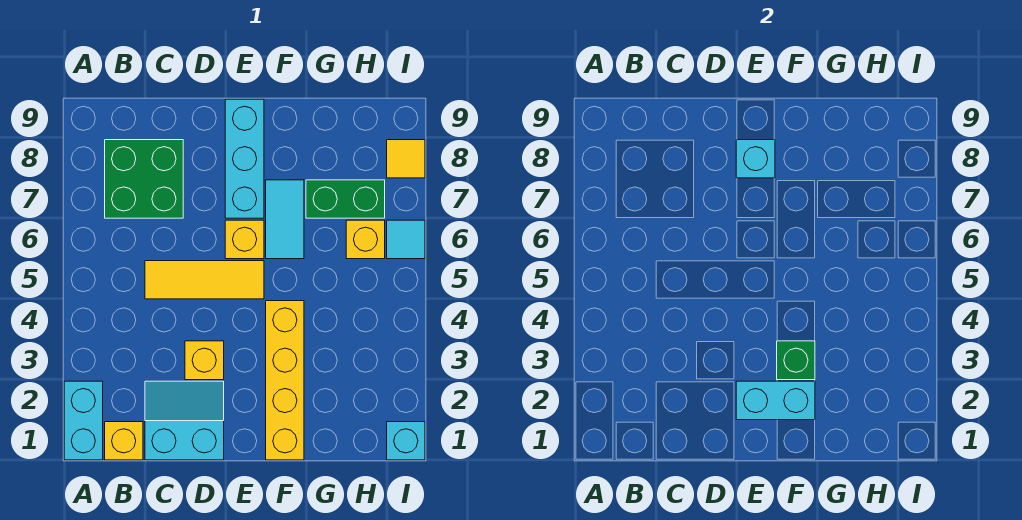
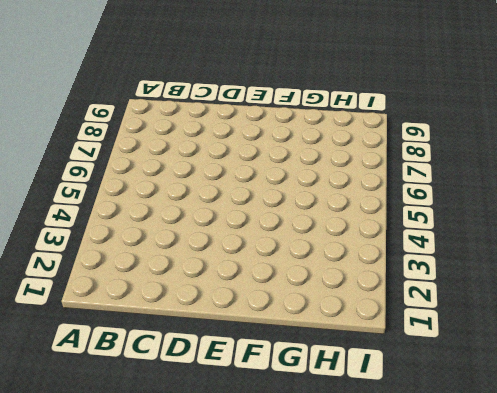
none -> cyan brick A1:A2 level 1
none -> yellow brick B1 level 1
none -> green brick B7:C8 level 1

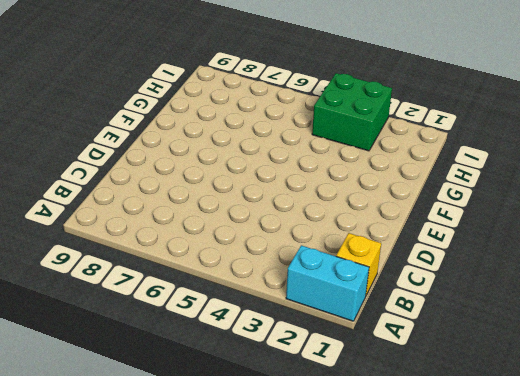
green brick H3:I4 level 1 -> green brick B7:C8 level 1
none -> cyan slope C1:D2 level 1 top 1
none -> yellow tile C5:E5 level 1
none -> yellow brick D3 level 1

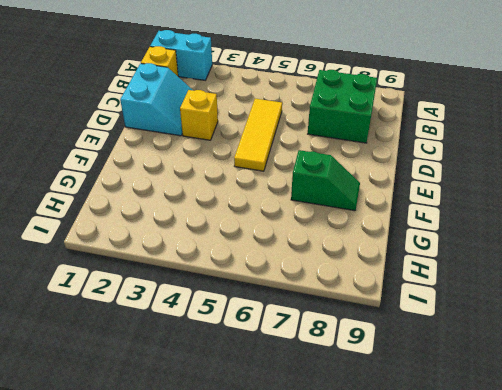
green slope F7:F8 level 1 top 7 -> cyan tile F6:F7 level 1
none -> yellow brick E6 level 1
none -> cyan brick E7:E9 level 1
none -> yellow brick F1:F4 level 1

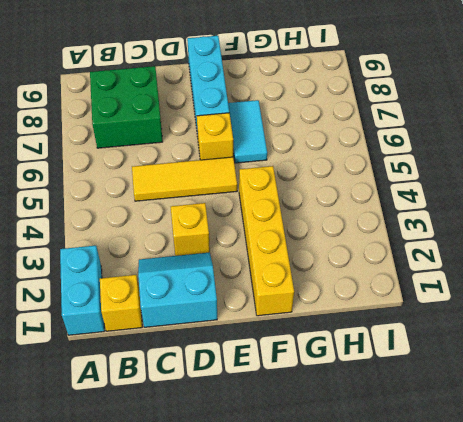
none -> green brick G7:H7 level 1
none -> yellow brick H6 level 1
none -> cyan brick I1 level 1

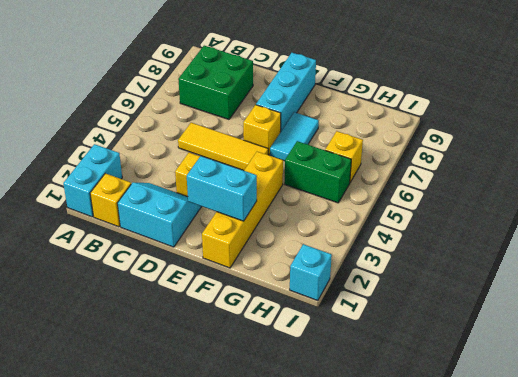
green brick G5:H5 level 1 -> green brick G7:H7 level 1
none -> cyan tile I6 level 1
none -> yellow tile I8 level 1
none -> cyan brick E8 level 2

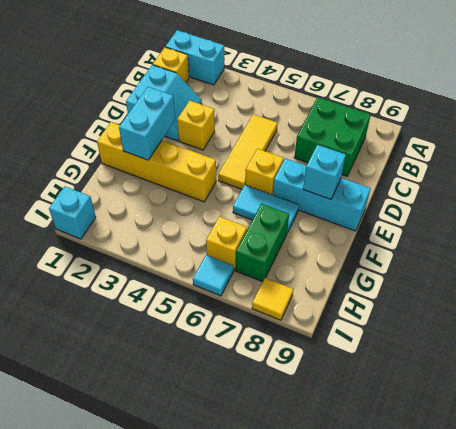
none -> green brick F3 level 2

